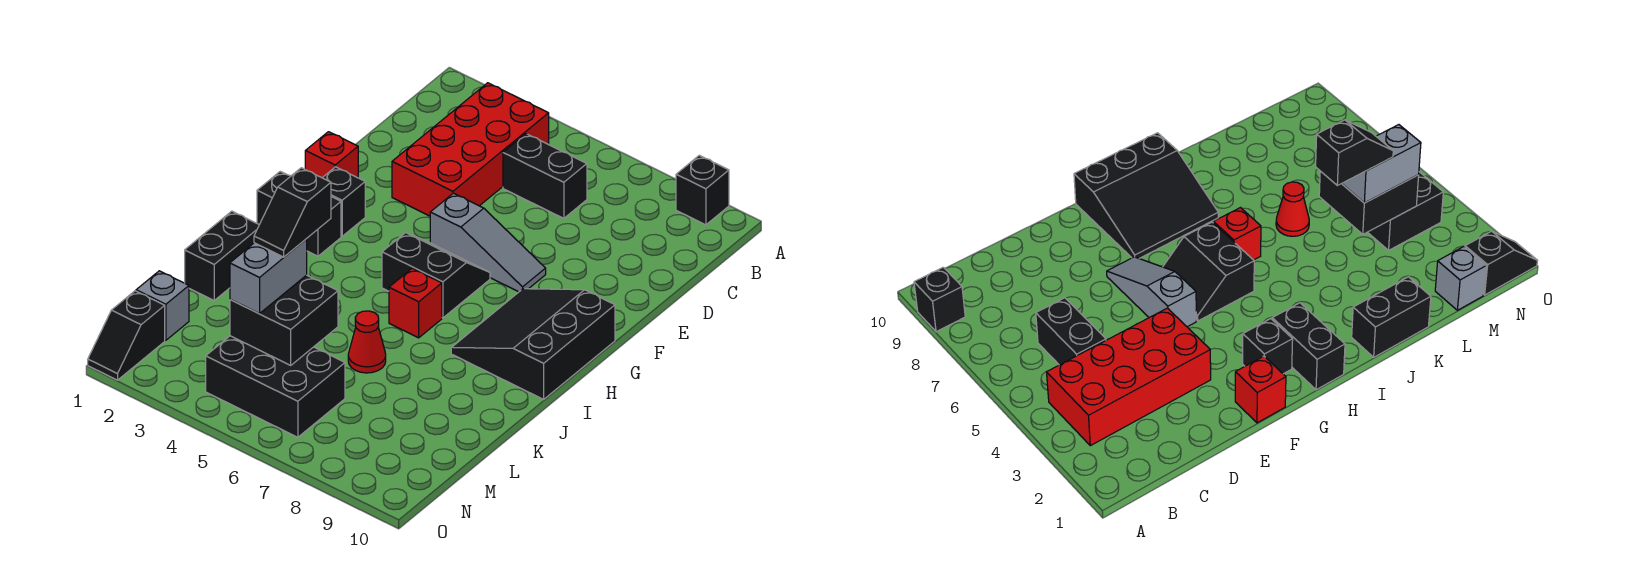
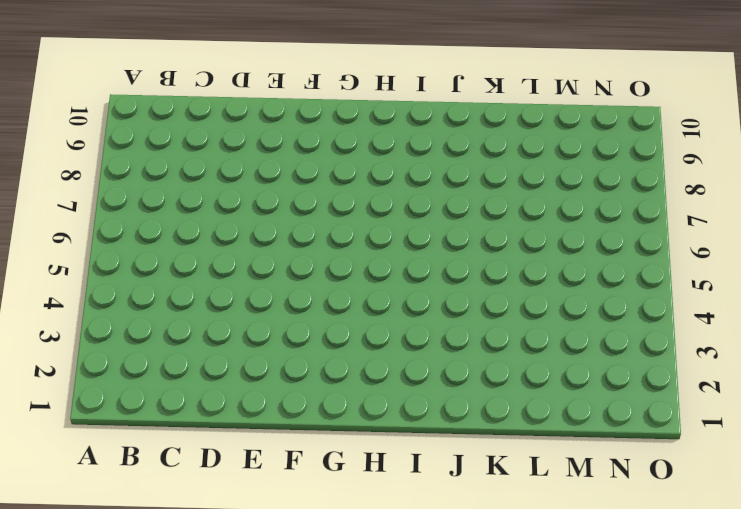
none -> black brick A9 level 1
none -> red brick B3:E4 level 1
none -> black brick C5:C6 level 1

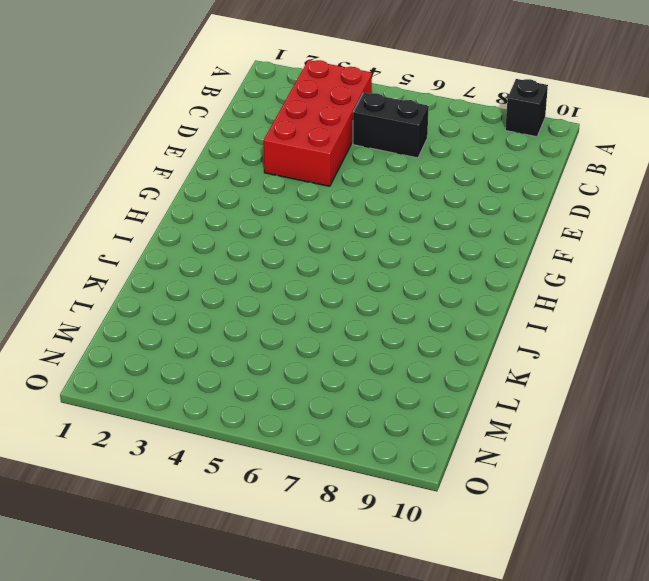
none -> red brick F1 level 1
none -> grey slope F5:F7 level 1 top 5
none -> black brick G2 level 1

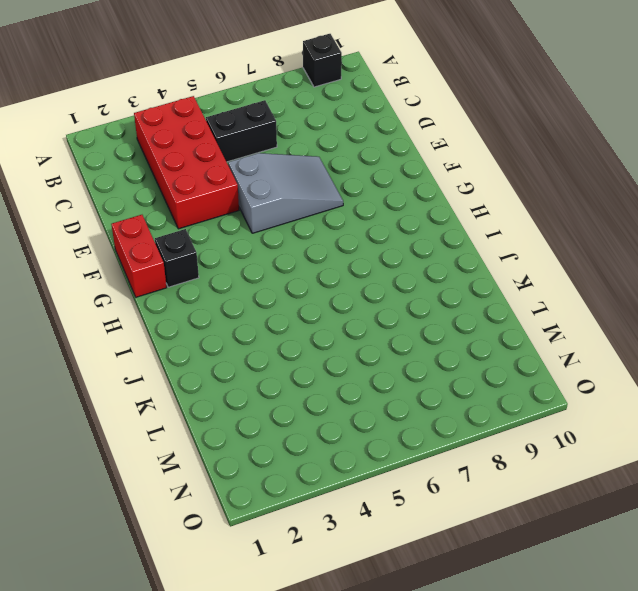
grey slope E5:F7 level 1 top 5 -> grey slope F5:F7 level 1 top 5
red brick F1:G1 level 1 -> red brick F1 level 1
none -> black slope G5:H6 level 1 top H
none -> black slope G8:I10 level 1 top 10
none -> black brick H1:H2 level 1

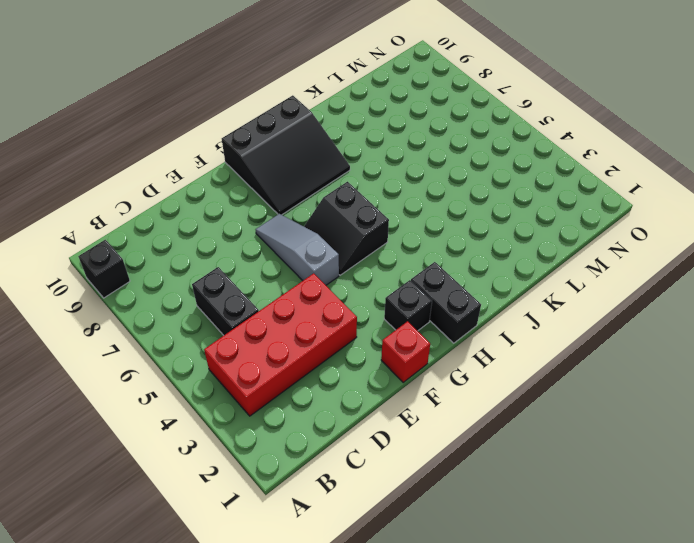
none -> red brick I6 level 1
none -> black brick J1:K1 level 1
none -> red cone K6 level 1

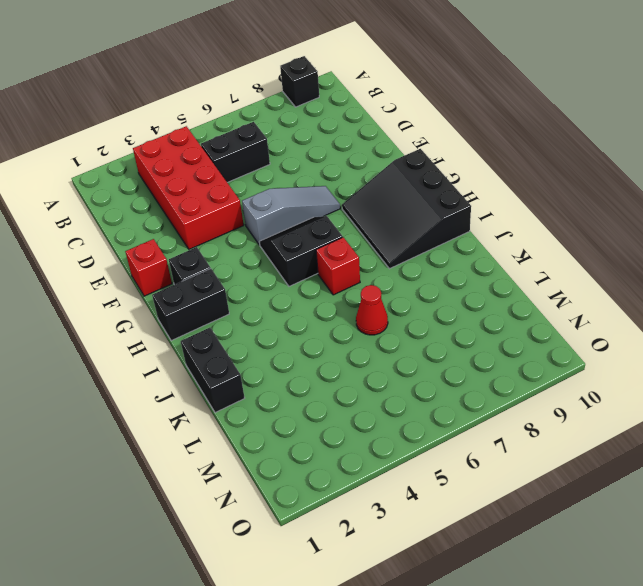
none -> grey brick M1 level 1
none -> black brick M4:N6 level 1
none -> black slope N1:O1 level 1 top N

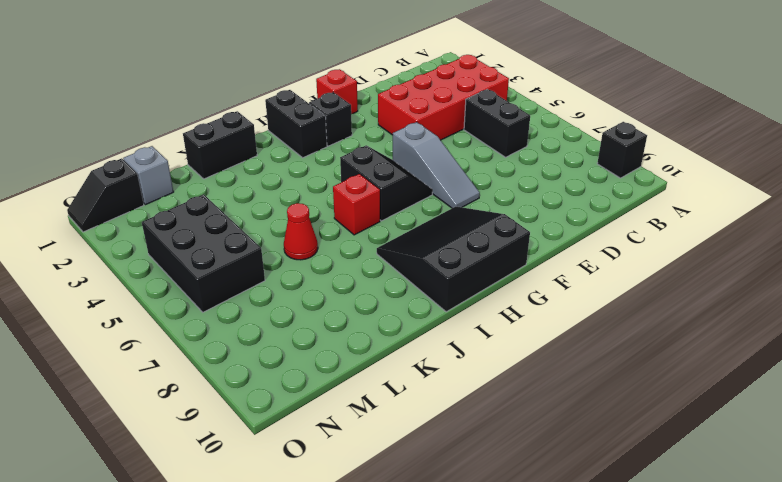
none -> black brick L4:M5 level 2
none -> grey brick L4:M4 level 3
none -> black slope K4:L4 level 4 top K

